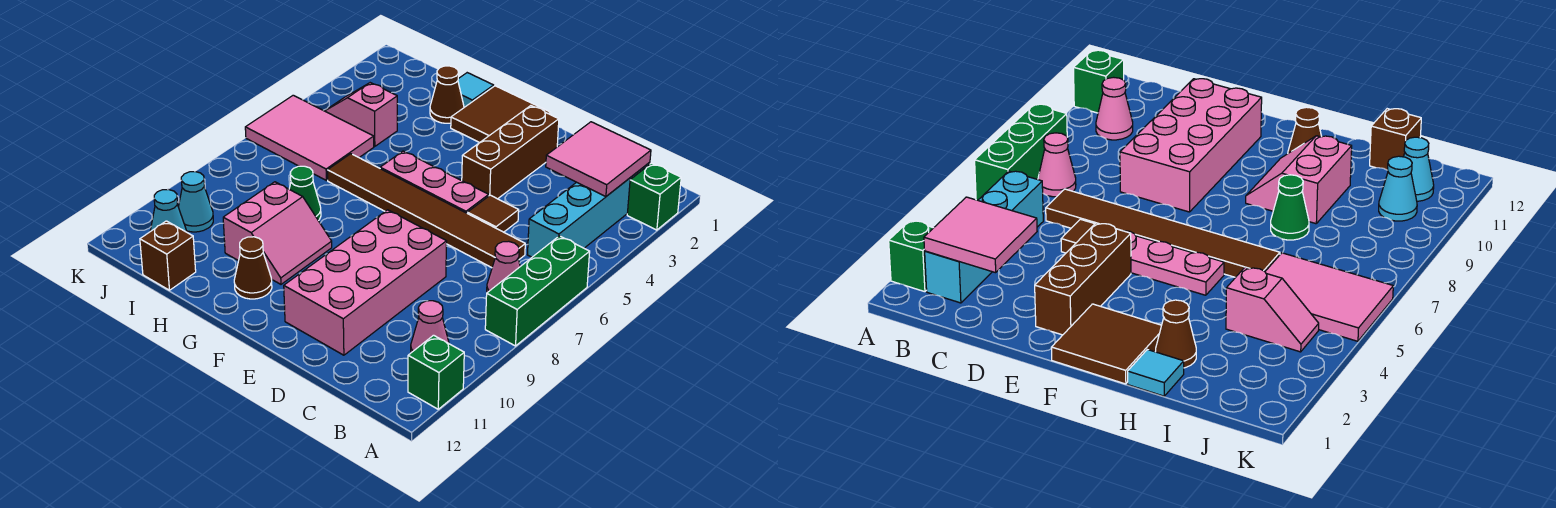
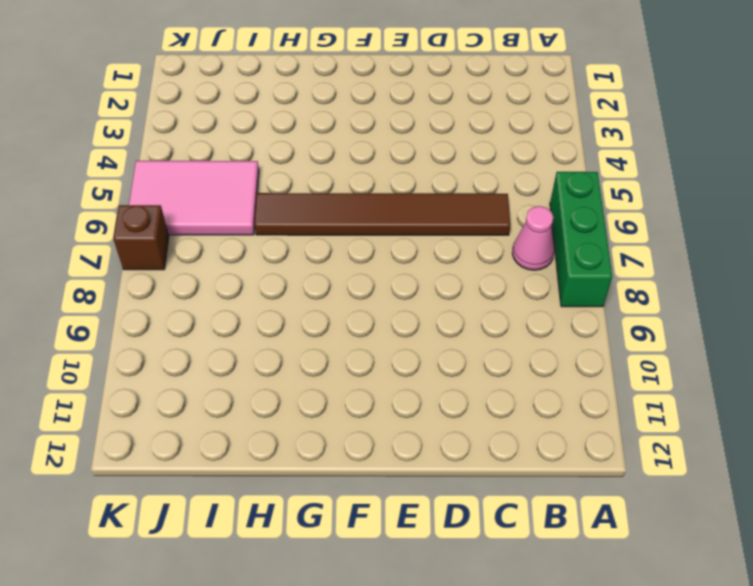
brown brick K7 level 1 -> brown brick I12 level 1
none -> green brick A2 level 1
none -> green brick A11 level 1
none -> cyan brick B2:B5 level 1

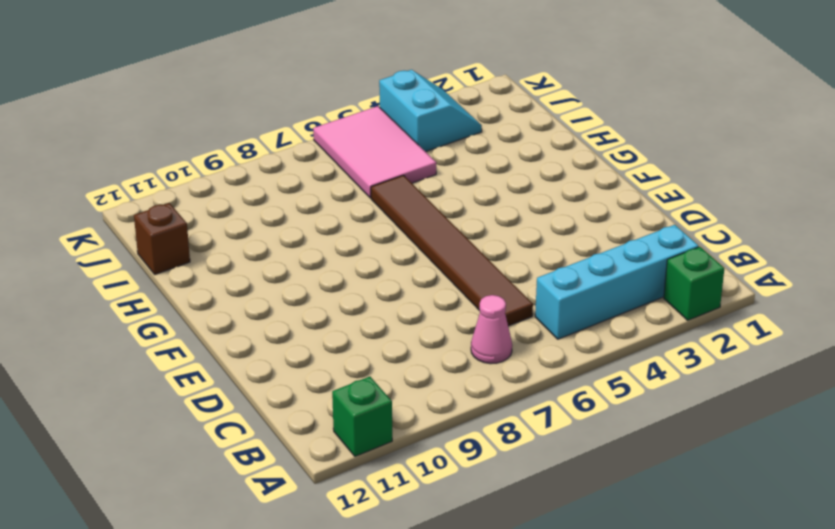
cyan slope J3:K4 level 1 top 4 -> pink slope I4:J4 level 1 top I
none -> green brick A6:A8 level 1
none -> pink cone B10 level 1
none -> brown tile D5 level 1

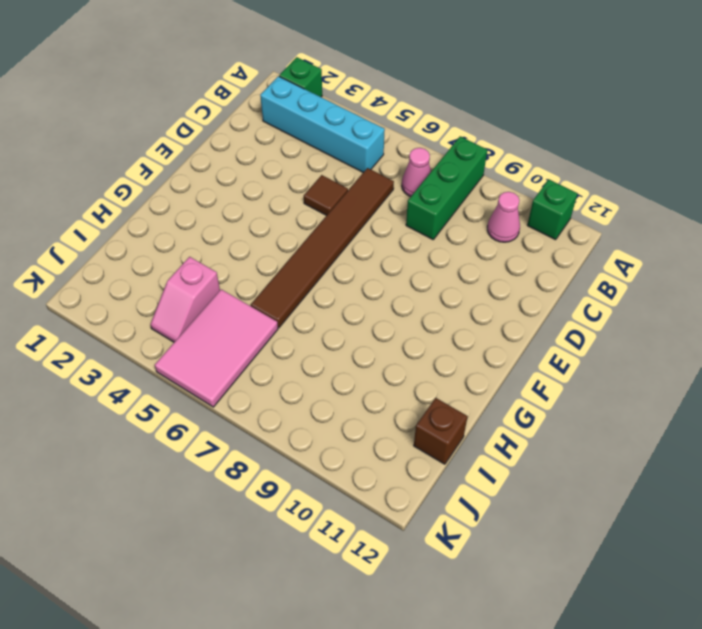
green brick A8:C8 level 1 -> green brick A6:A8 level 1
none -> pink brick D8:E11 level 1
none -> brown brick E2:E4 level 1
none -> pink plate E5:G5 level 1

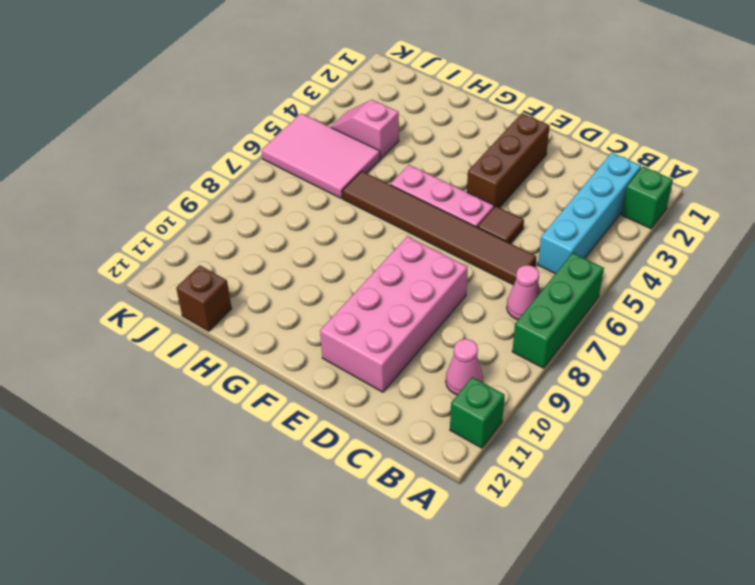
none -> brown tile F1:G2 level 1
none -> pink slope G9:H10 level 1 top H
none -> brown cone G11 level 1

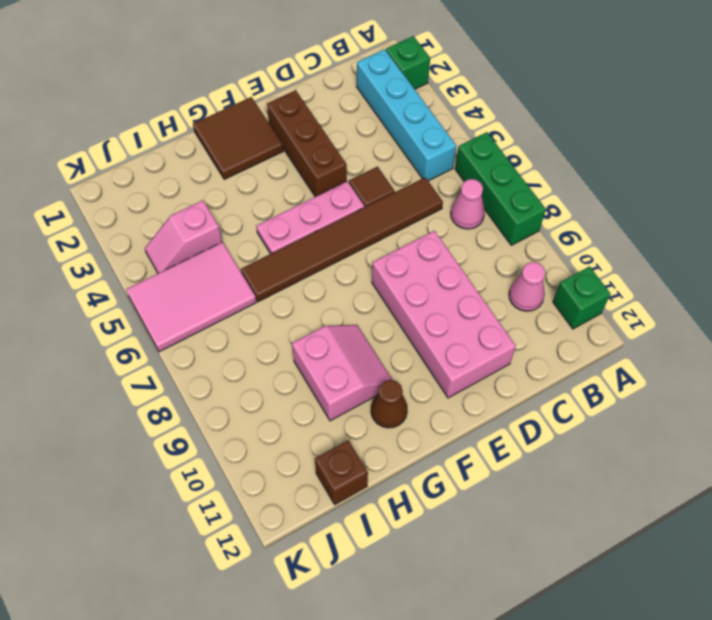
none -> cyan tile H1 level 1
none -> brown cone H2 level 1
none -> green cone H8 level 1

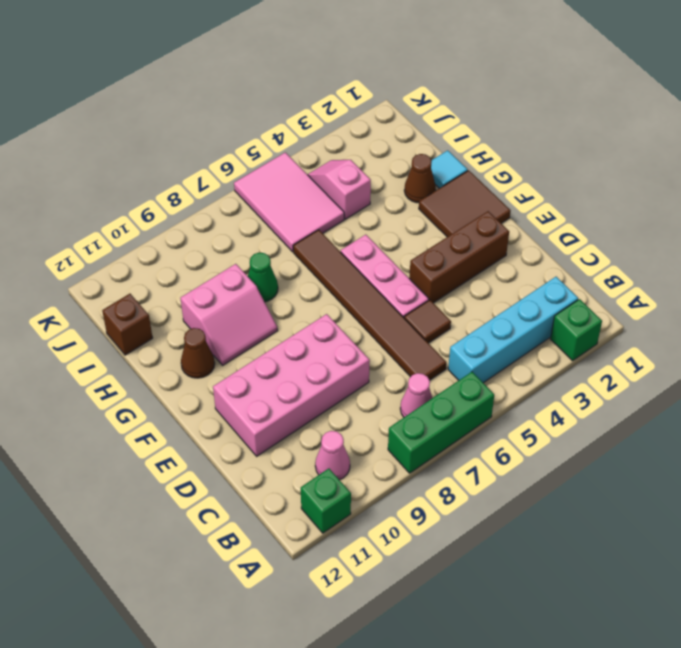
none -> cyan cone J10 level 1
none -> cyan cone J11 level 1
none -> pink tile B2:C3 level 2

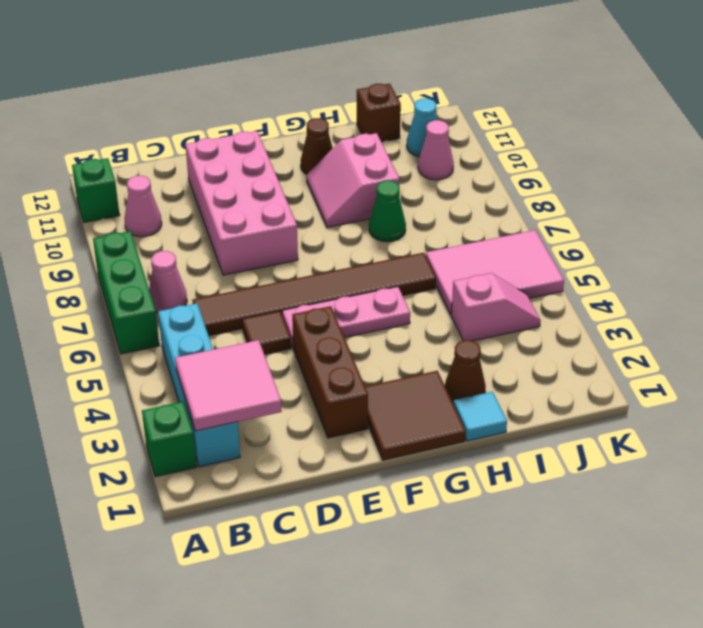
pink cone J10 level 1 -> cyan cone J10 level 1

